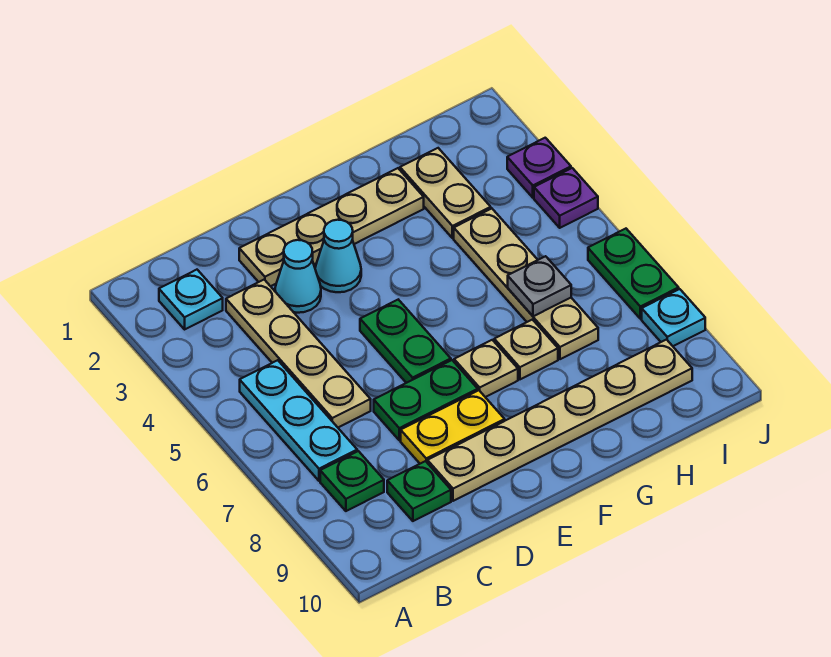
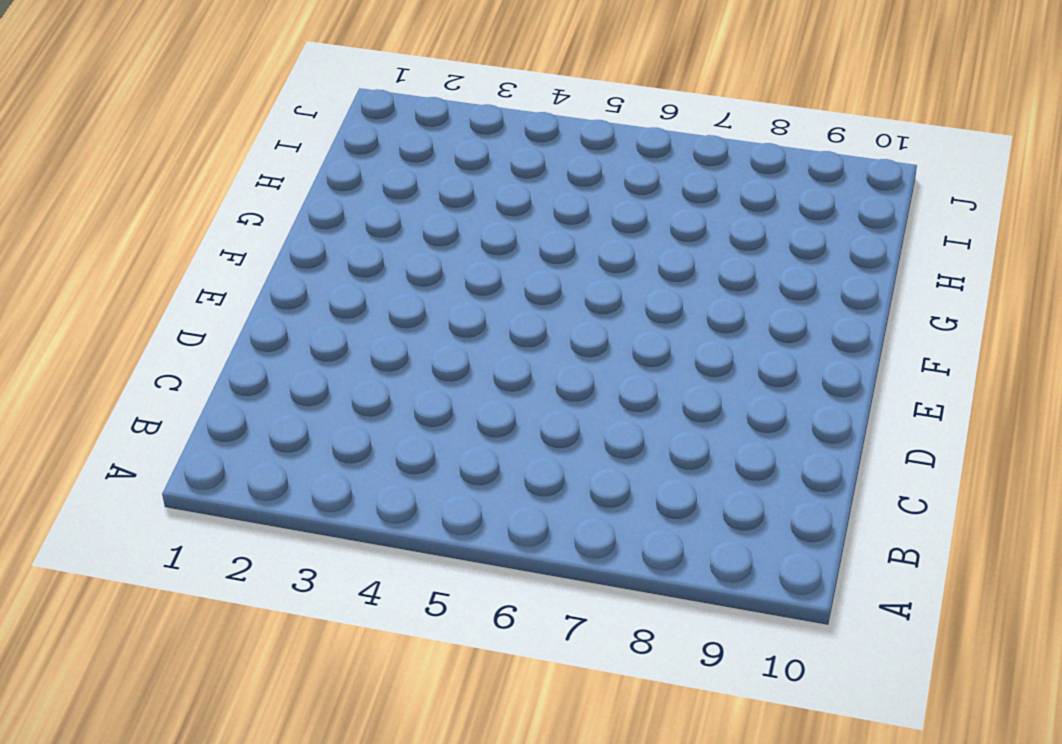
none -> cyan plate B2 level 1
none -> cyan plate B5:B7 level 1
none -> green plate B8 level 1

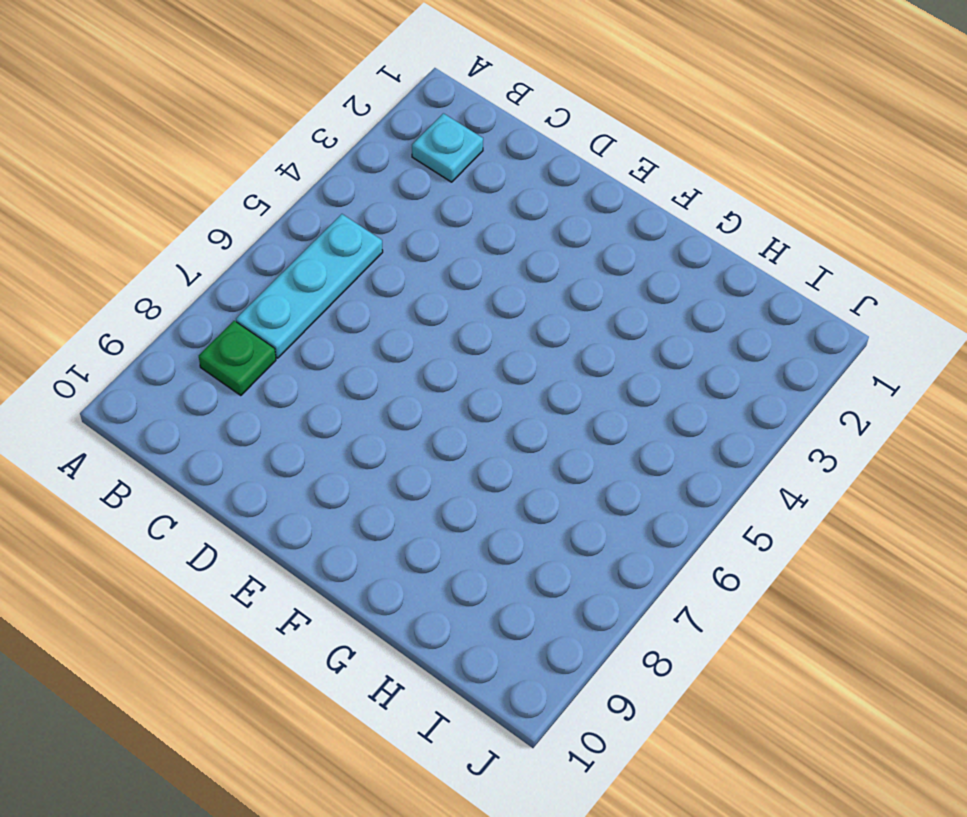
none -> tan plate C3:C6 level 1
none -> green plate C9 level 1
none -> tan plate D2:G2 level 1

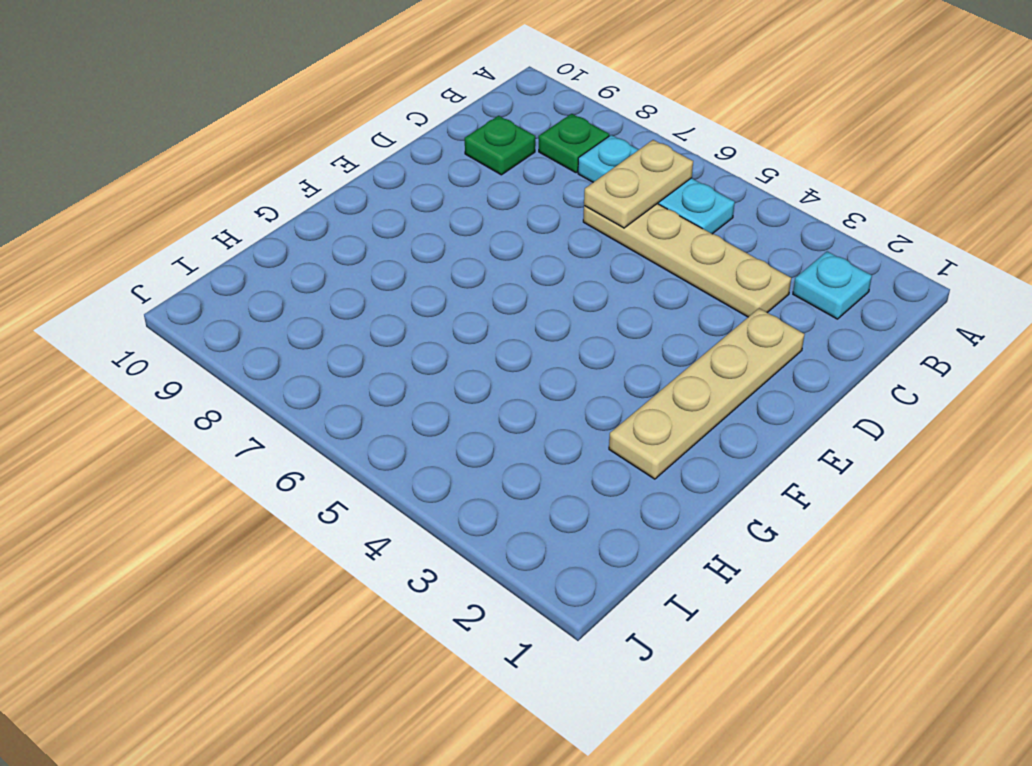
tan plate B6:C6 level 2 -> tan plate H2:H3 level 1
none -> cyan cone D3 level 1
none -> green plate D7:E7 level 1
none -> yellow plate D8:E8 level 1

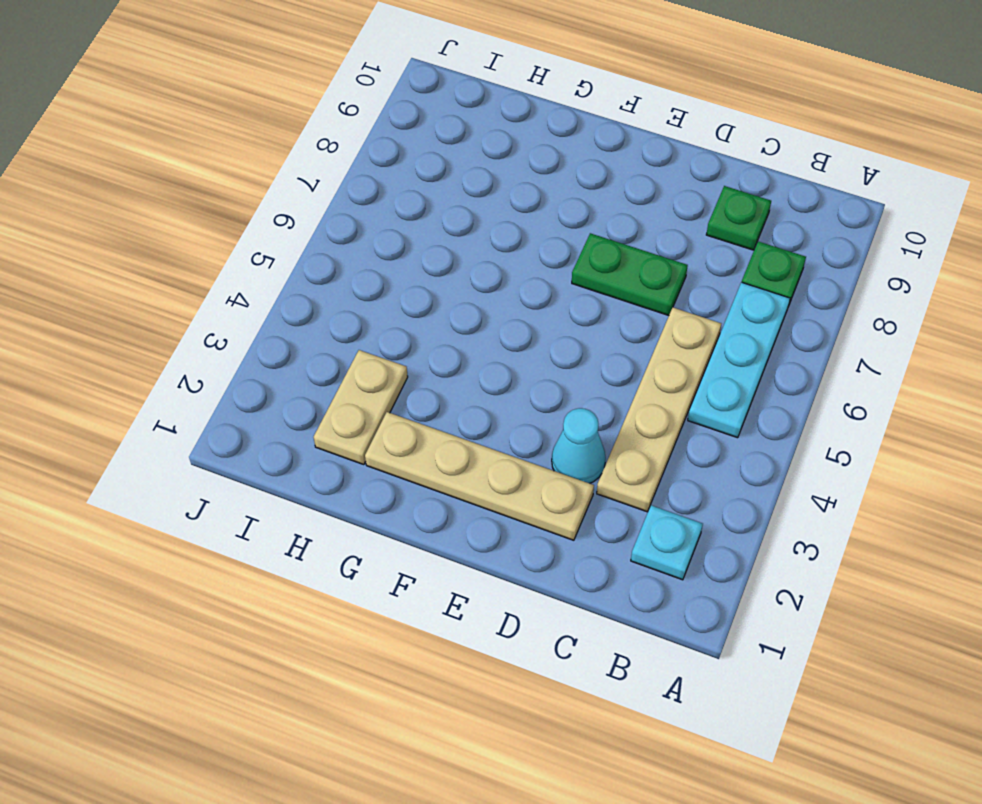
none -> yellow plate D8:E8 level 1
none -> tan plate D9:I9 level 1
none -> cyan cone E3 level 1

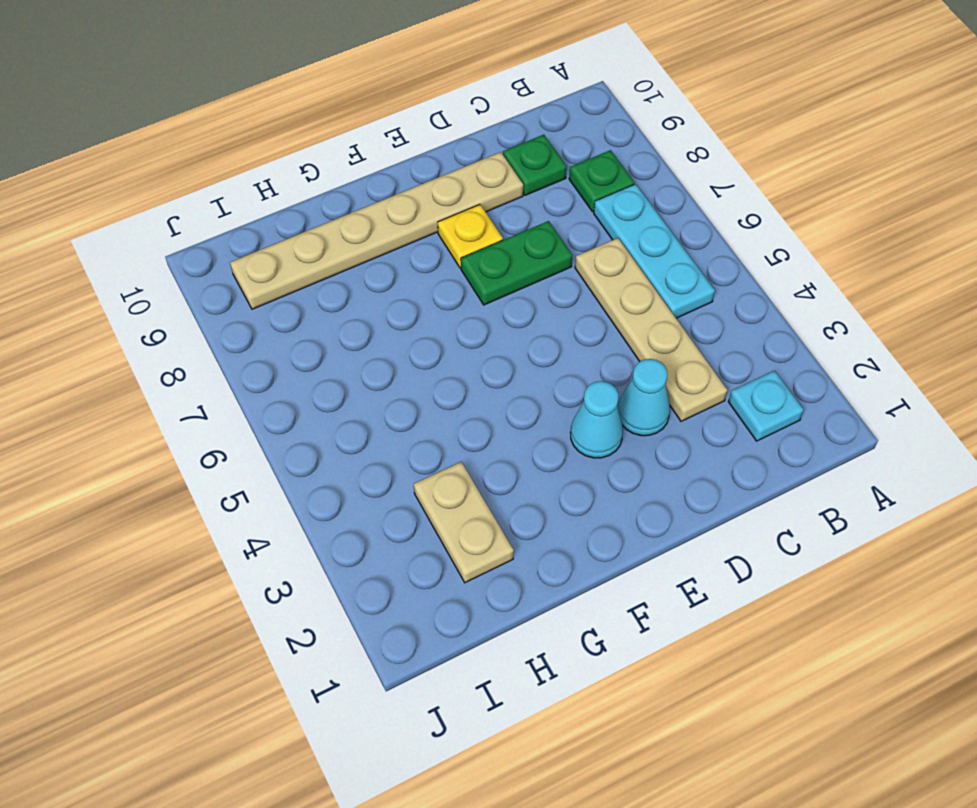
yellow plate E8 level 1 -> yellow plate D8:E8 level 1
none -> tan plate D2:G2 level 1
none -> green plate E5:E6 level 1
none -> tan plate F7 level 1

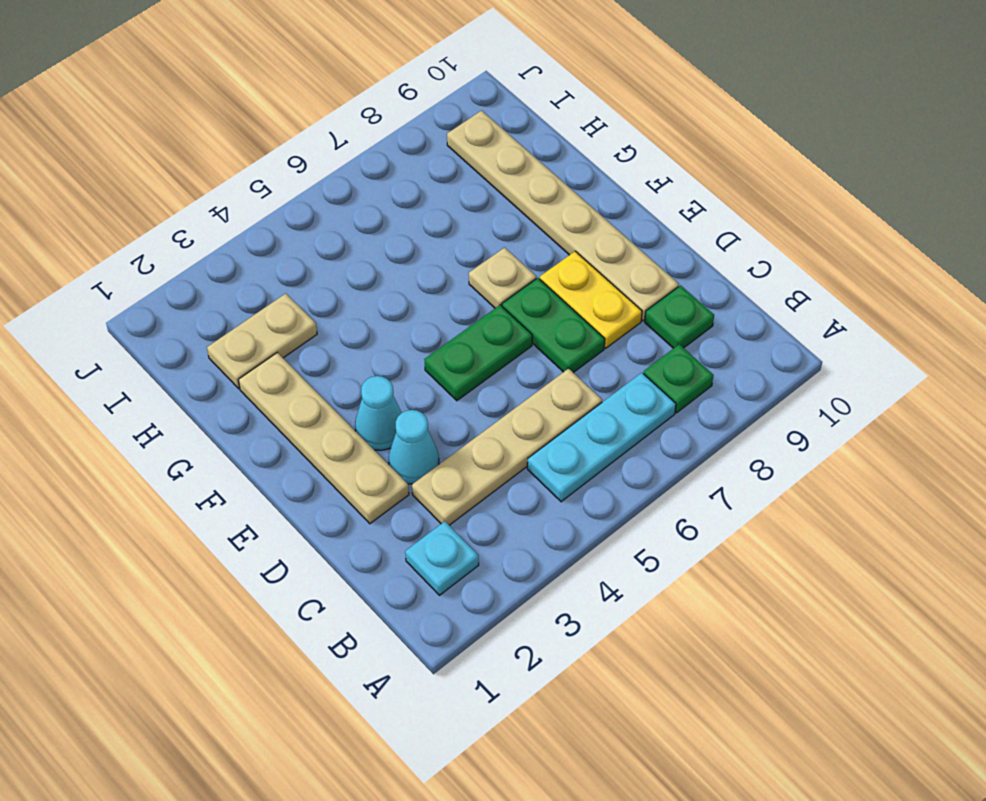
none -> tan plate G7 level 1
none -> tan plate H4:H7 level 1
none -> purple plate J3 level 1

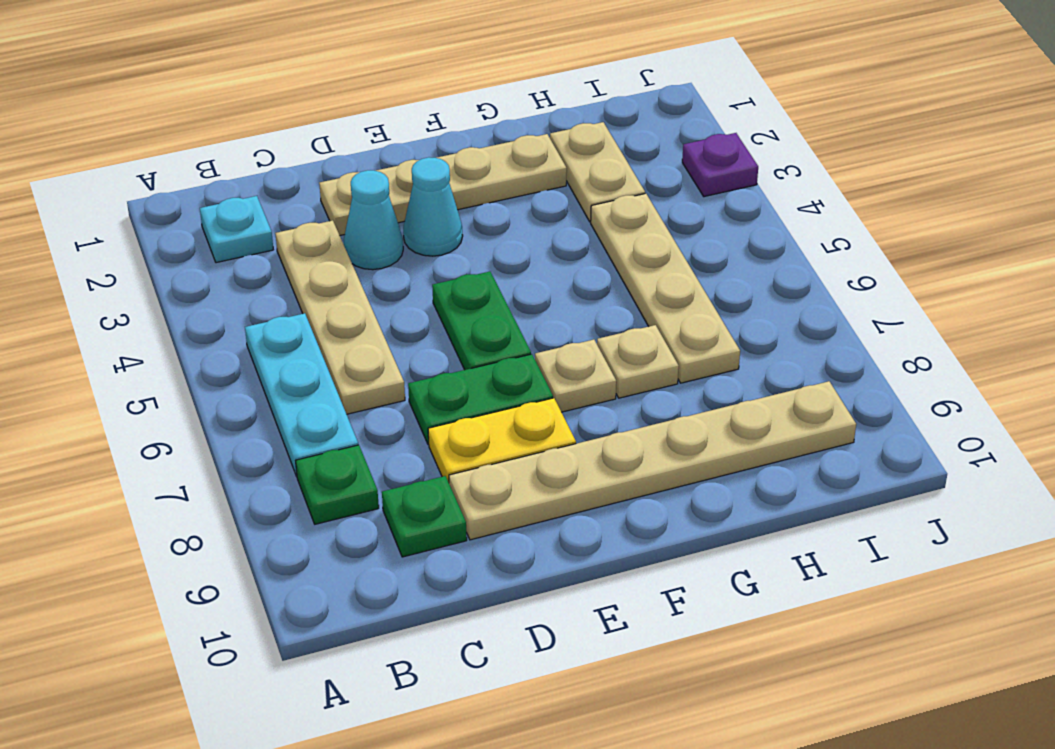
none -> purple plate J4 level 1
none -> green plate J6:J7 level 1
none -> cyan plate J8 level 1

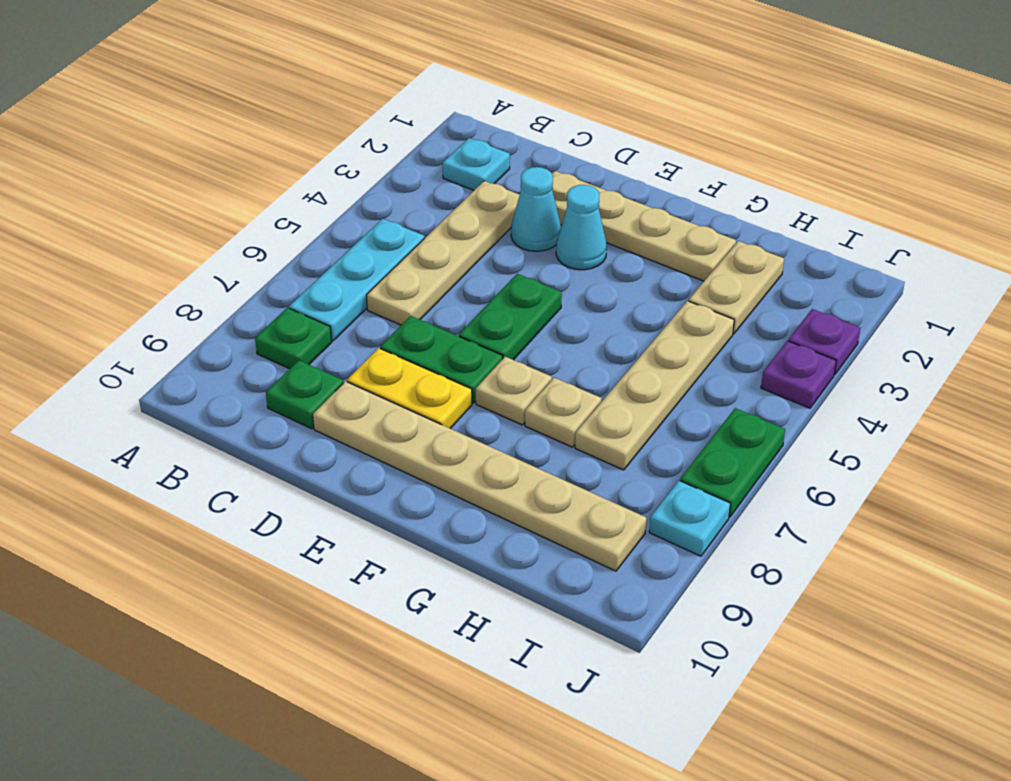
none -> grey plate H6 level 2

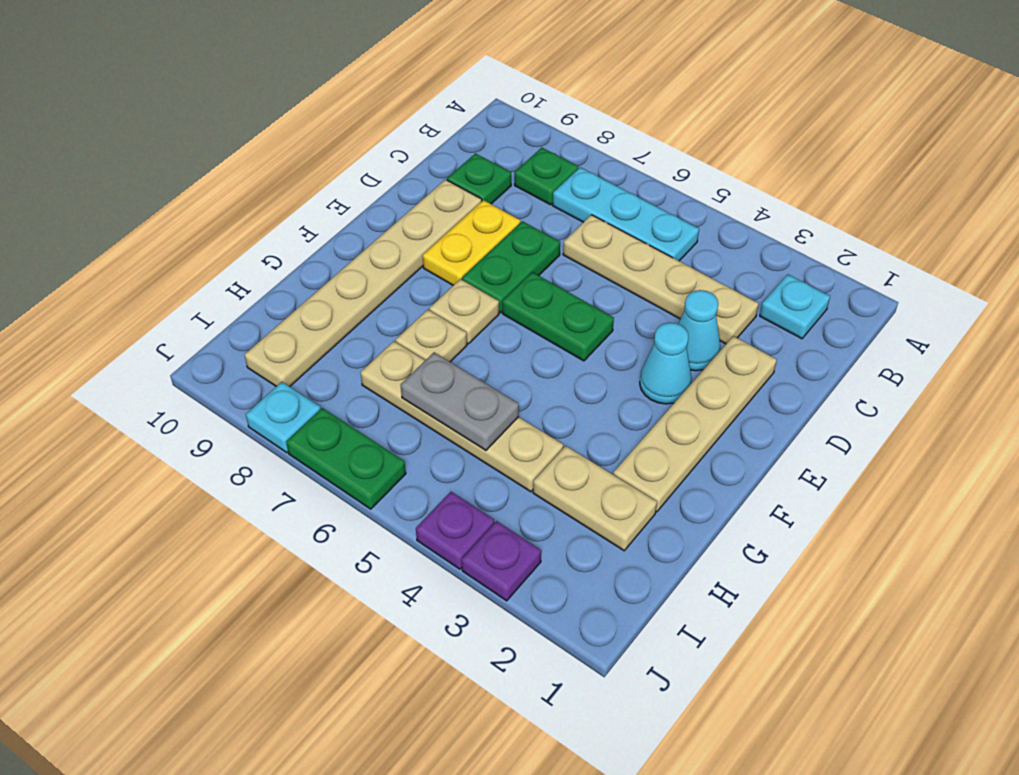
grey plate H5:H6 level 2 -> grey plate H6 level 2

